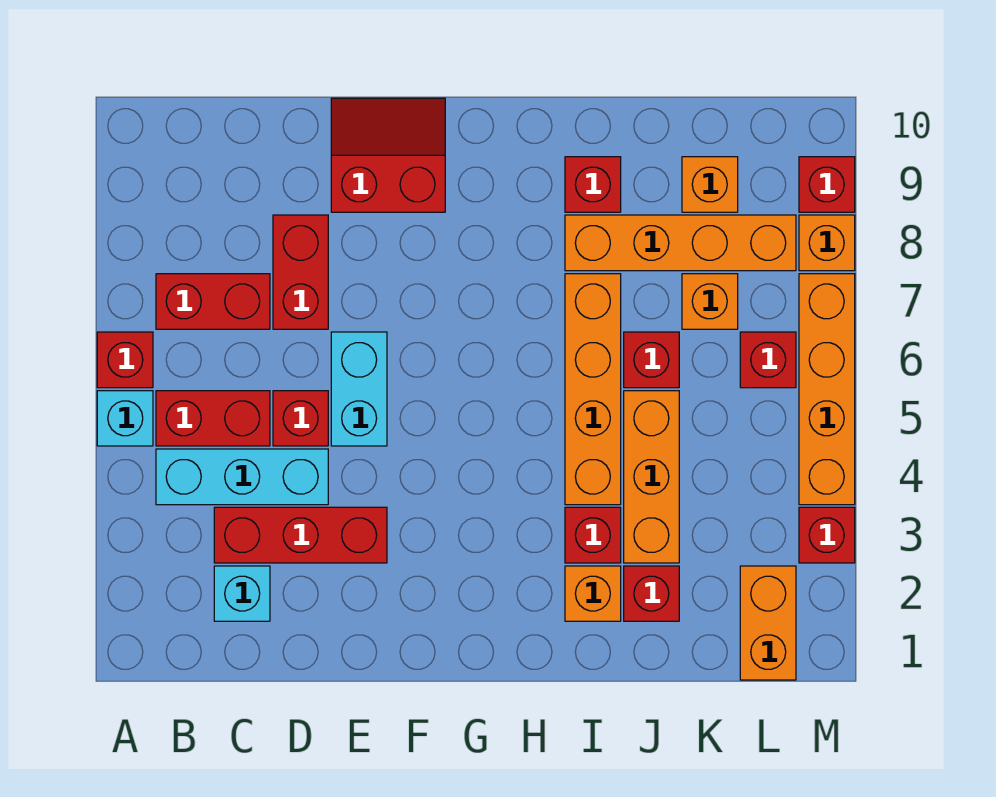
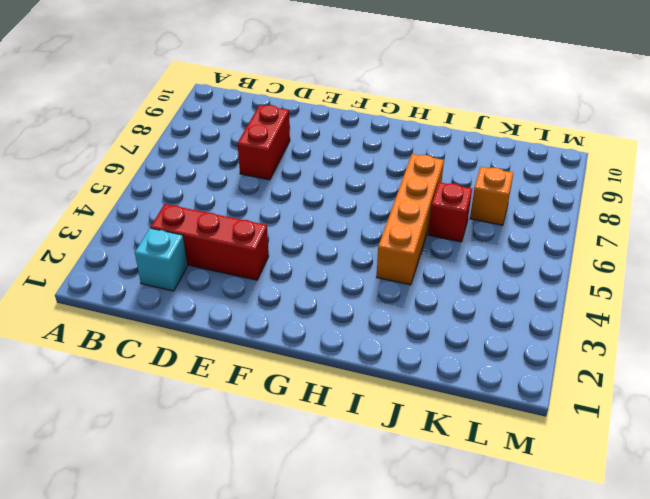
none -> cyan brick A5 level 1
none -> red brick A6 level 1
none -> cyan brick B4:D4 level 1

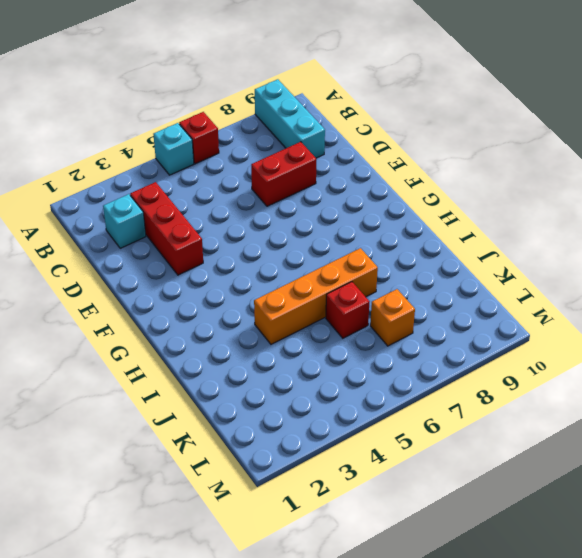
cyan brick A9:C9 level 1 -> cyan brick B4:D4 level 1
none -> red brick B5:C5 level 1
none -> red brick B7:C7 level 1
none -> red brick D5 level 1

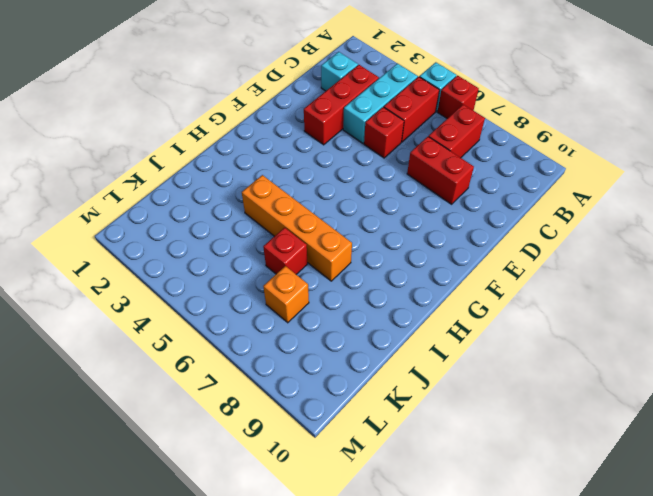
none -> cyan brick E5:E6 level 1
none -> red slope E9:F10 level 1 top 9
none -> orange brick I2 level 1

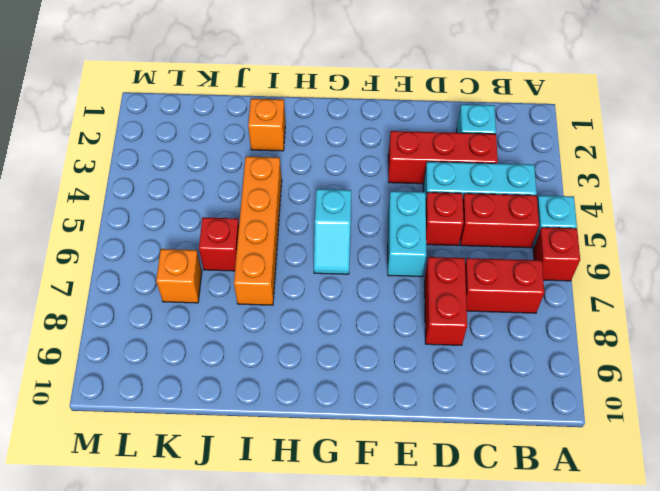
cyan slope G5:G6 level 1 top 5 -> none
none -> red slope E9:F10 level 1 top 9
none -> red brick I3 level 1
none -> orange brick I8:L8 level 1

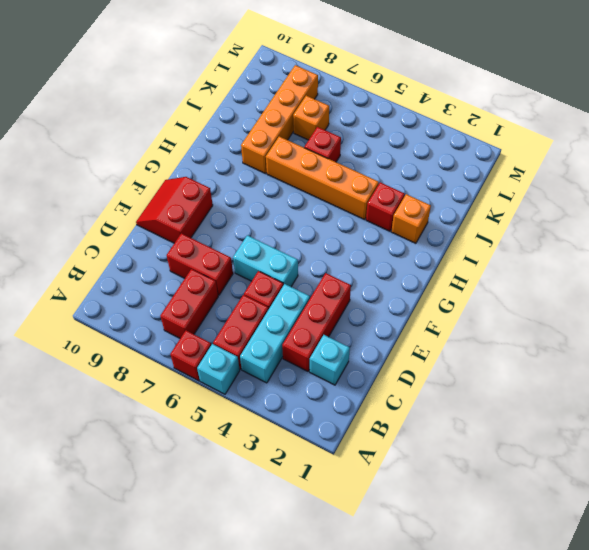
none -> red brick I9 level 1
none -> red brick J2 level 1
none -> orange brick J3:J5 level 1

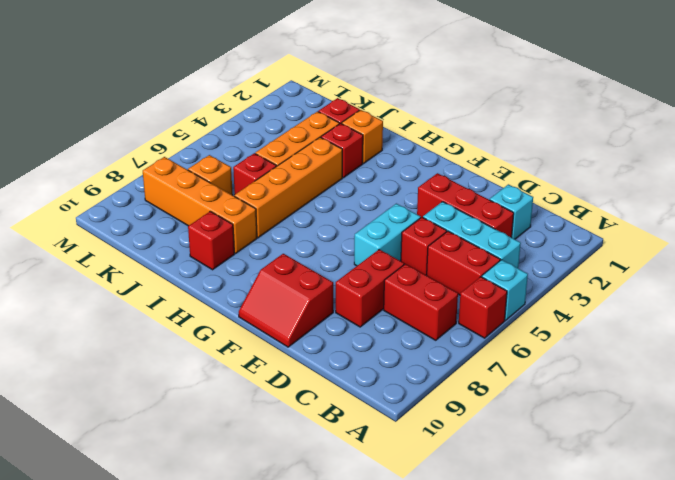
none -> orange brick K9 level 1
none -> orange brick L1:L2 level 1
none -> red brick L6 level 1

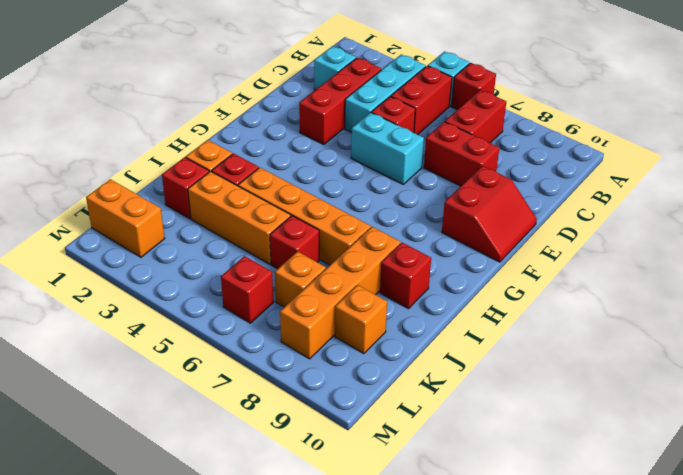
none -> red brick M3 level 1
none -> orange brick M4:M7 level 1
none -> orange brick M8 level 1

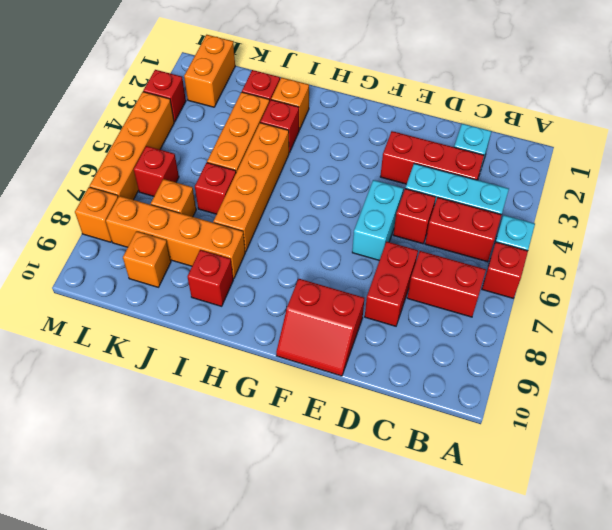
none -> red brick M9 level 1

